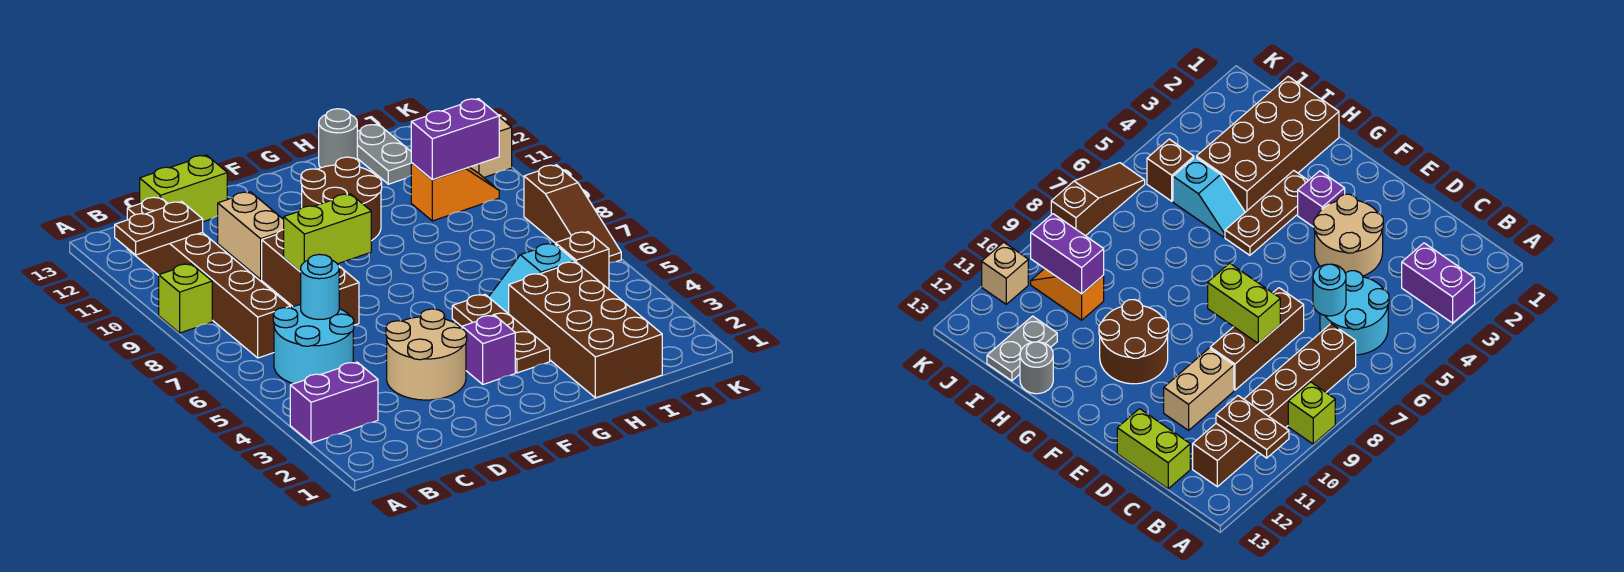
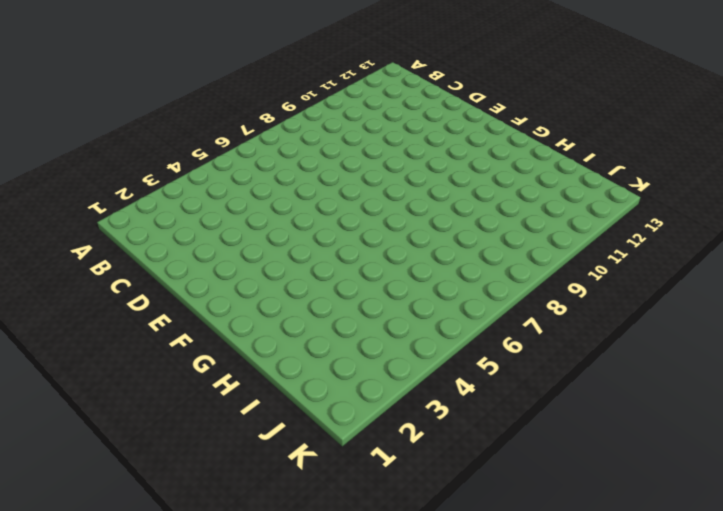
none -> purple brick A3:B3 level 1
none -> lime brick A9 level 1
none -> cyan round brick B5:C6 level 1

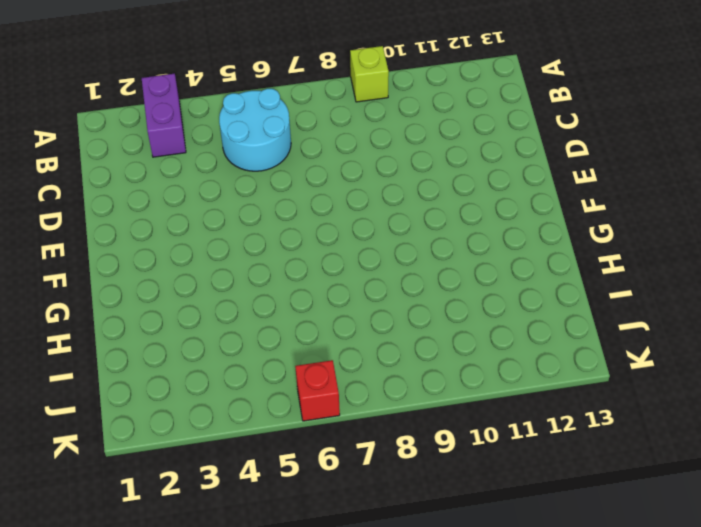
red brick K6 level 1 -> brown slope K6:K8 level 1 top 8
none -> brown brick B7:B12 level 1
none -> lime brick C13:D13 level 1
none -> tan round brick D3:E4 level 1

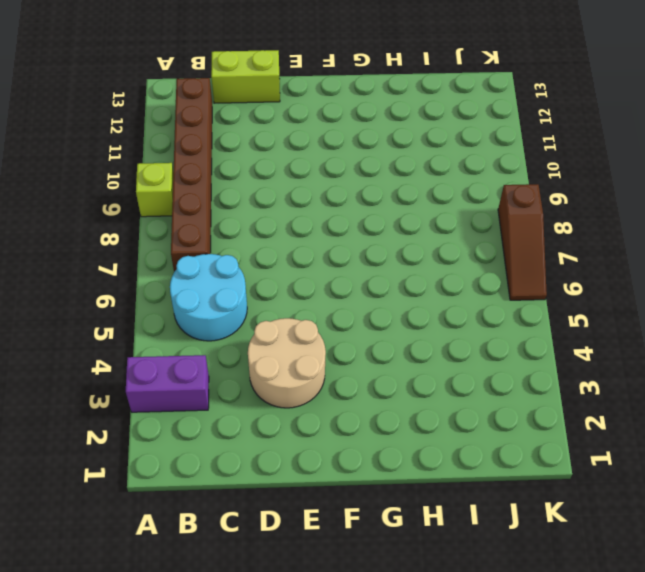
none -> brown brick D7:D9 level 1
none -> tan brick D10:D11 level 1
none -> purple brick F3 level 1

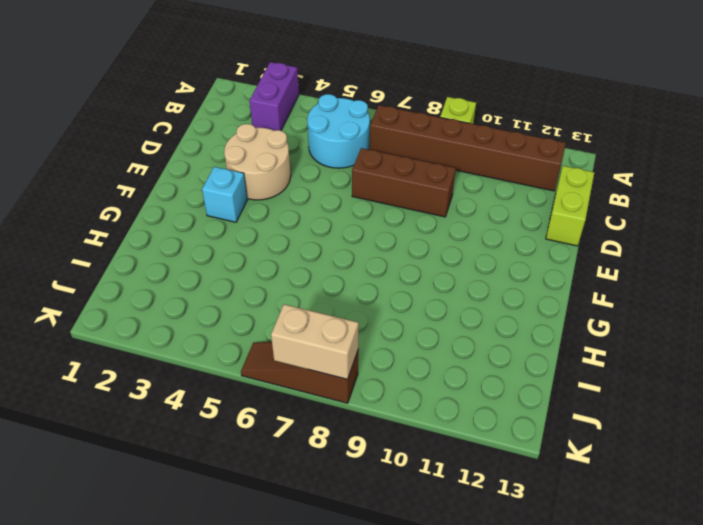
cyan brick F3 level 1 -> purple brick F3 level 1
tan brick K7:K8 level 2 -> tan brick D10:D11 level 1
none -> brown round brick F10:G11 level 1
none -> brown plate G3:G5 level 1
none -> brown brick H1:I4 level 1

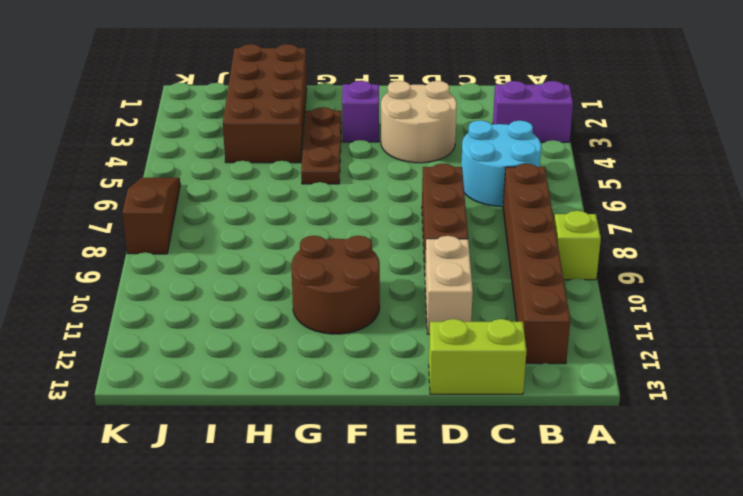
none -> cyan slope H5:I5 level 1 top I
none -> grey round brick H13 level 1
none -> orange slope I10:J10 level 1 top I

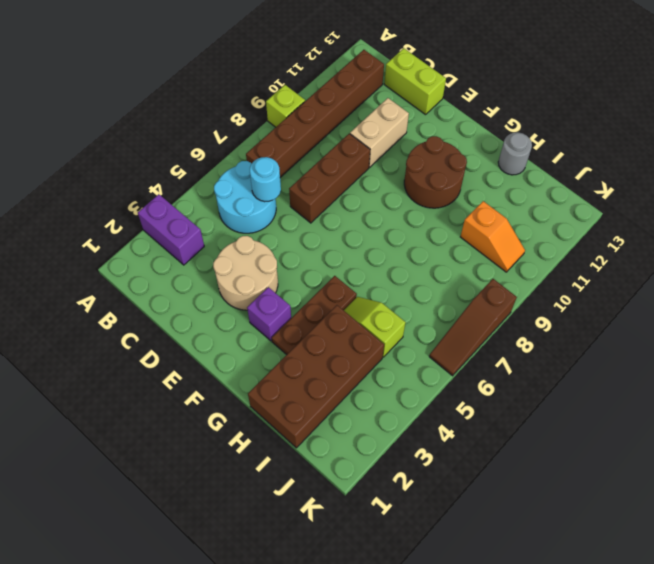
lime slope H5:I5 level 1 top I -> cyan slope H5:I5 level 1 top I
none -> grey plate I12:I13 level 1
none -> brown brick J5 level 1
none -> tan brick K11 level 1

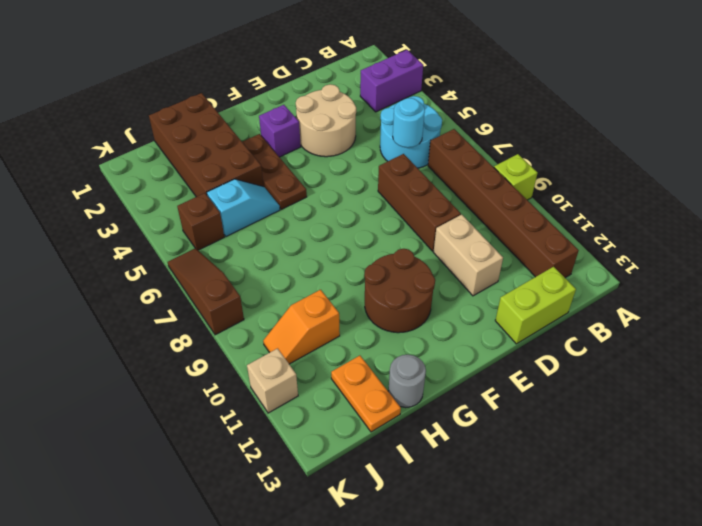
orange plate I12:I13 level 1 -> grey plate I12:I13 level 1
none -> brown plate A11:B11 level 2
none -> lime brick D8:E8 level 2
none -> purple brick I10:J10 level 2

